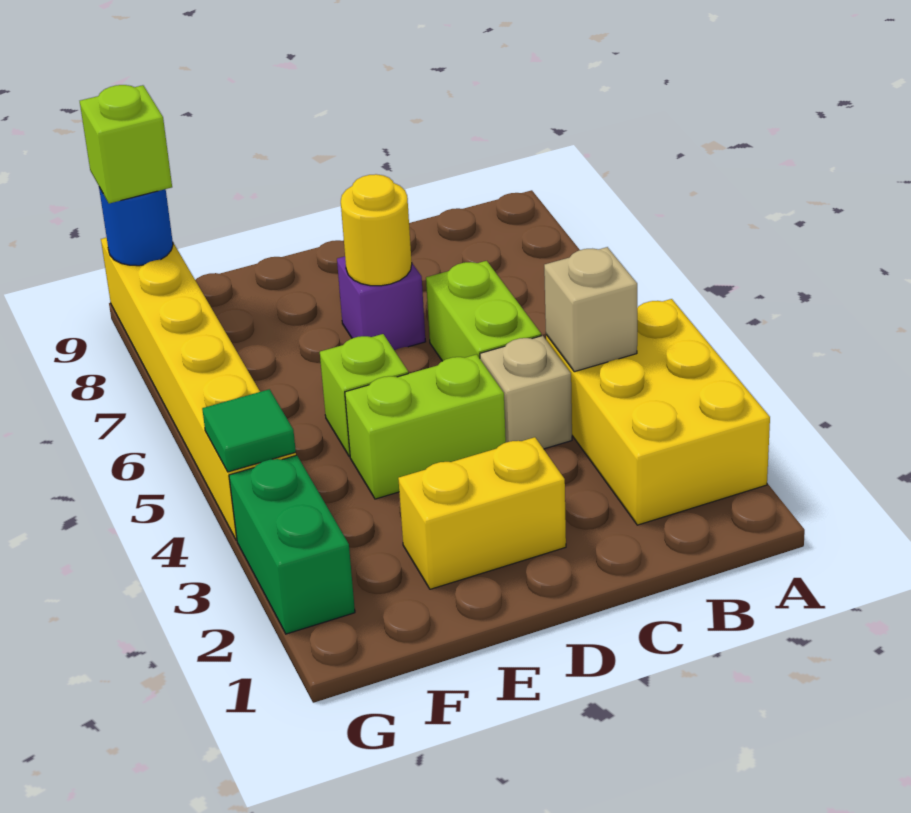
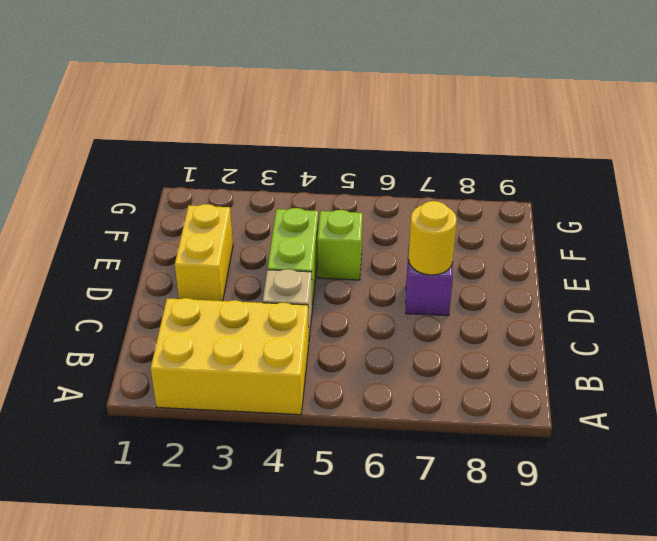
none -> lime brick C5:C6 level 1
none -> green brick G2:G3 level 1
none -> yellow brick G4:G9 level 1

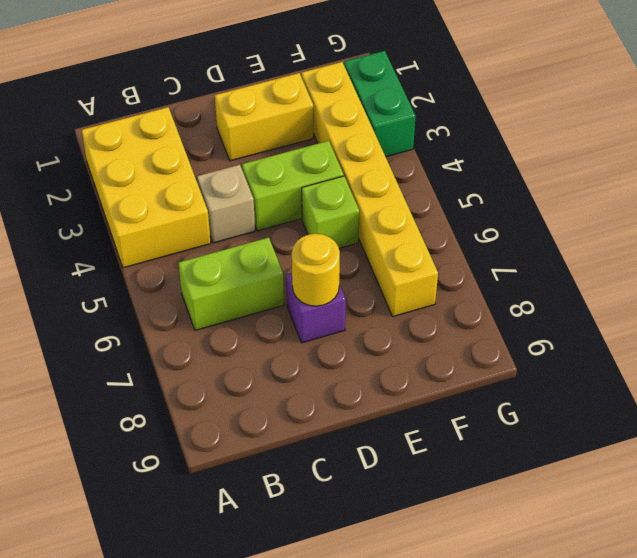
lime brick B6:C6 level 1 -> lime brick C5:C6 level 1
yellow brick F2:F7 level 1 -> yellow brick G4:G9 level 1
none -> tan brick B4 level 2
none -> green tile G4 level 2
none -> blue round brick G9 level 2

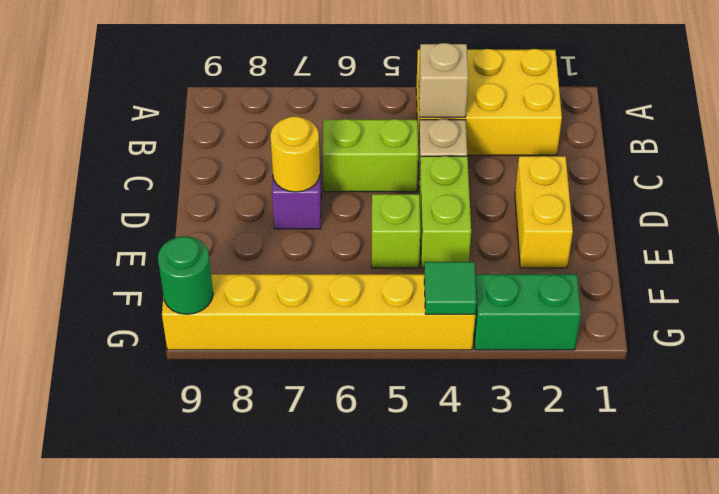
green round brick G9 level 2 -> blue round brick G9 level 2
none -> lime brick G9 level 3

